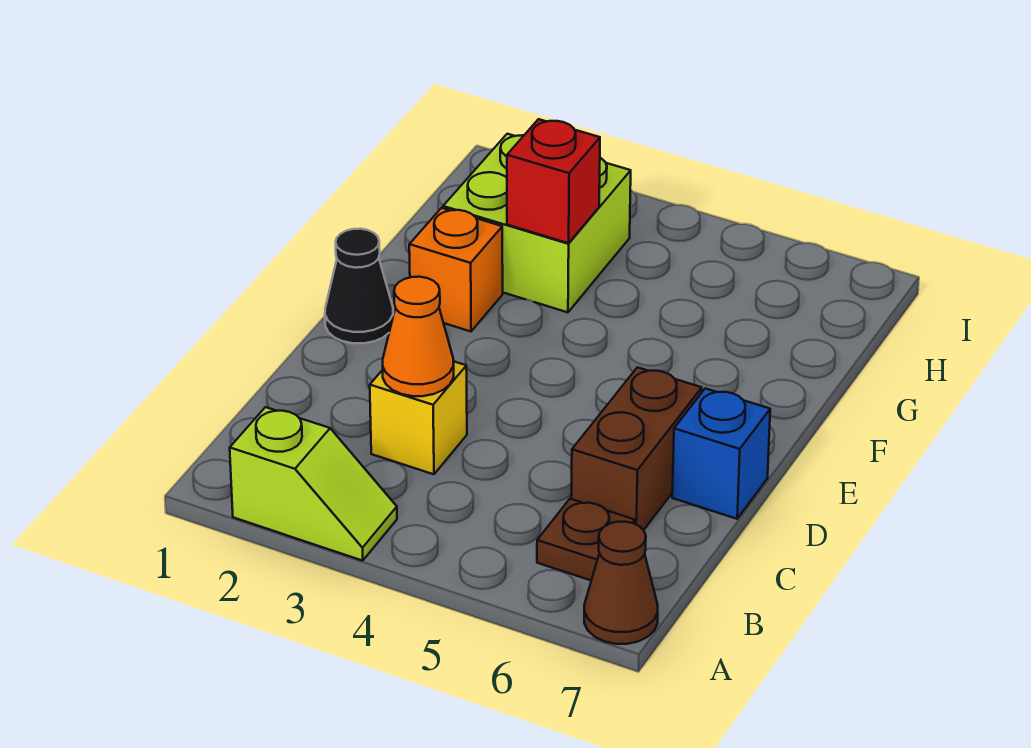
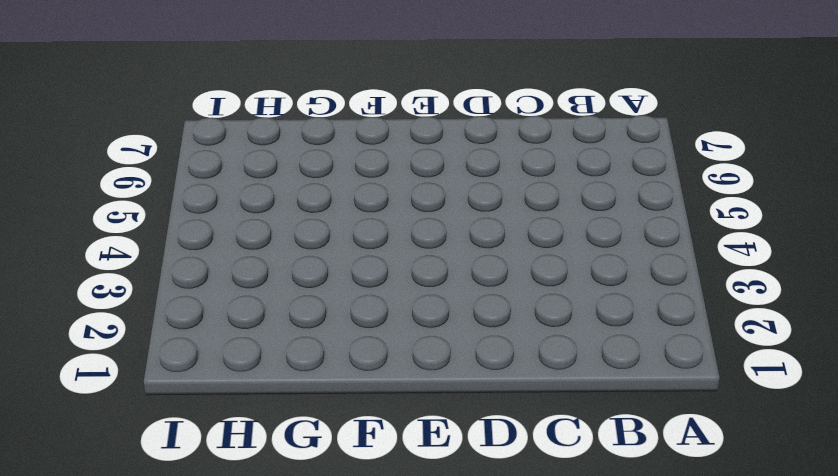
none -> lime slope A2:A3 level 1 top 2
none -> brown cone A7 level 1

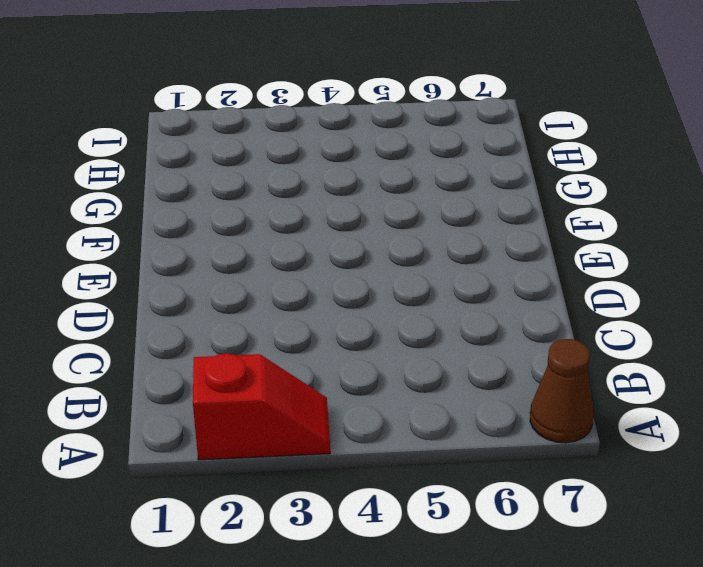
red slope A2:A3 level 1 top 2 -> lime slope A2:A3 level 1 top 2
none -> brown plate B6 level 1
none -> yellow brick C3 level 1

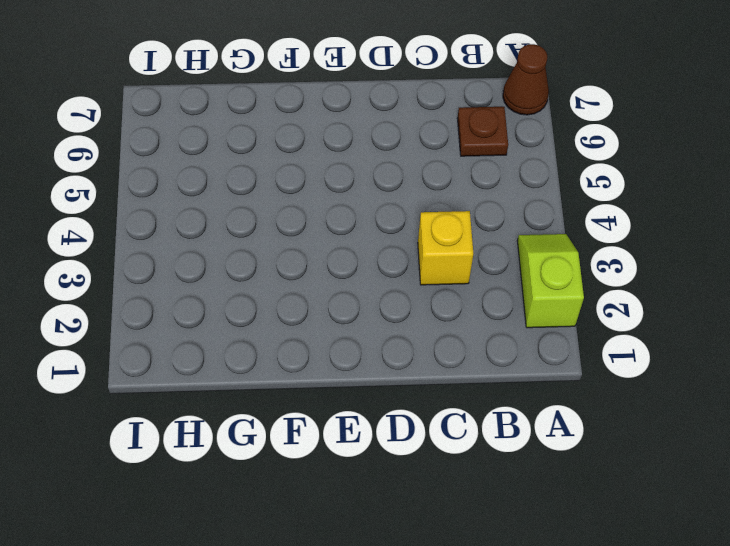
none -> brown brick C6:D6 level 1
none -> blue brick D7 level 1

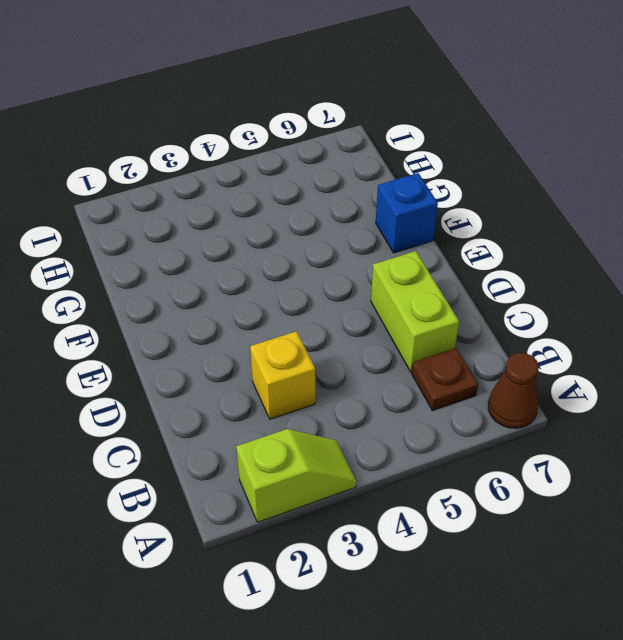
lime brick C6:D6 level 1 -> brown brick C6:D6 level 1
blue brick F7 level 1 -> blue brick D7 level 1
none -> black cone E1 level 1
none -> orange brick F2 level 1

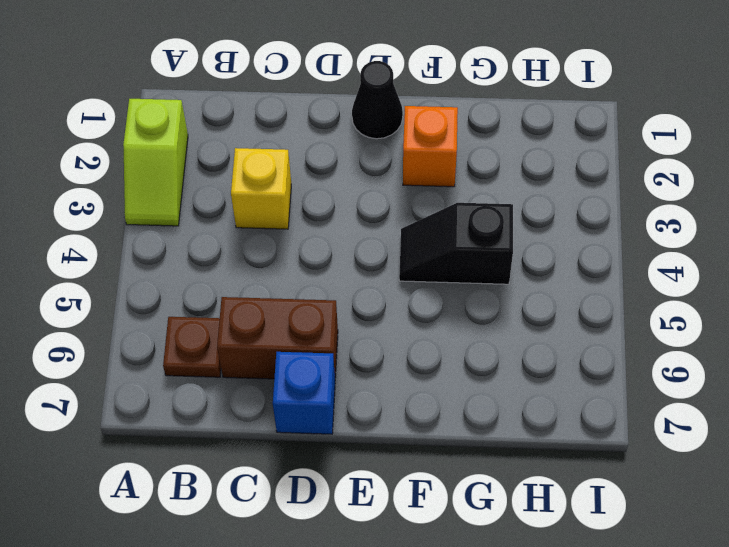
black slope F4:G4 level 1 top G -> none
none -> brown cone A7 level 1
none -> lime brick G2:H3 level 1

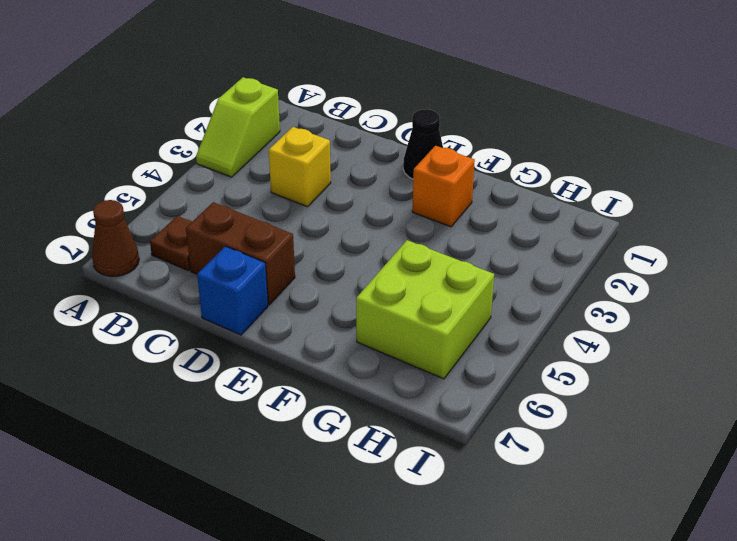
lime brick G5:H6 level 1 -> lime brick G2:H3 level 1
none -> orange cone C3 level 2
none -> red brick G3 level 2

